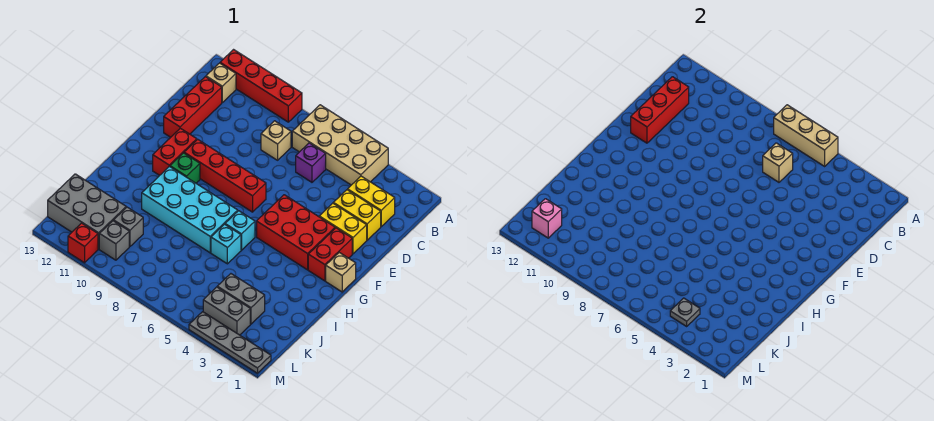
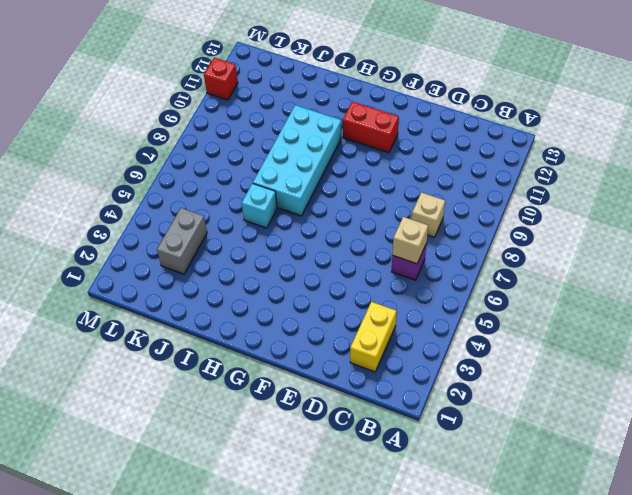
none -> tan brick A4:B7 level 1
none -> red brick A9:A12 level 1
none -> tan brick B12 level 1
none -> red brick C12:E12 level 1

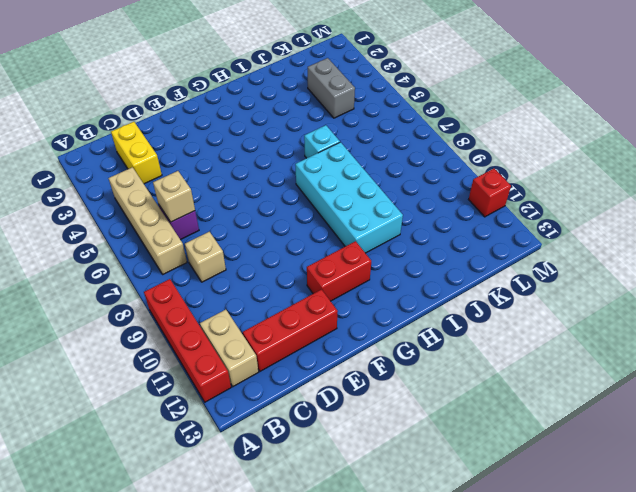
tan brick B4:B7 level 1 -> tan brick A4:B7 level 1
tan brick B11:B12 level 1 -> tan brick B12 level 1
none -> yellow brick D2:D3 level 1
none -> yellow brick E2:E3 level 1
none -> red brick F2:G2 level 1
none -> red brick F3:G5 level 1

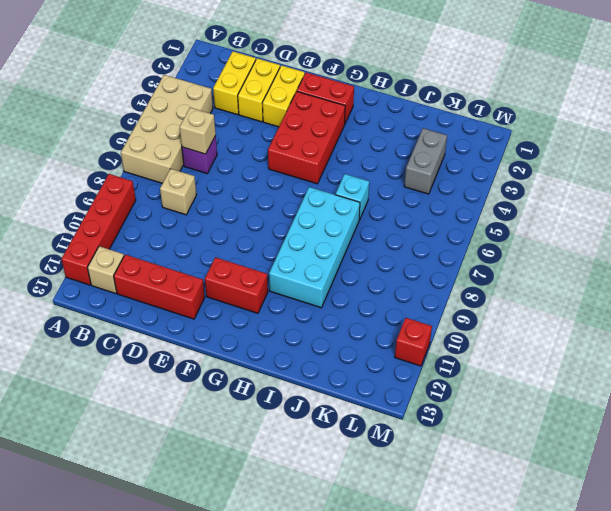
none -> red brick F7:F10 level 1
none -> tan brick G1 level 1
none -> green brick G10 level 1
none -> cyan brick H6 level 1

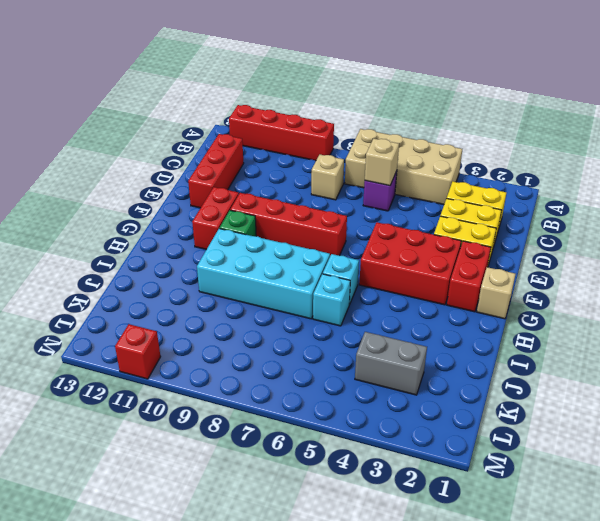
none -> tan brick B12 level 1
none -> grey brick K10 level 1
none -> grey brick K11:L13 level 1
none -> grey brick L3:L4 level 1

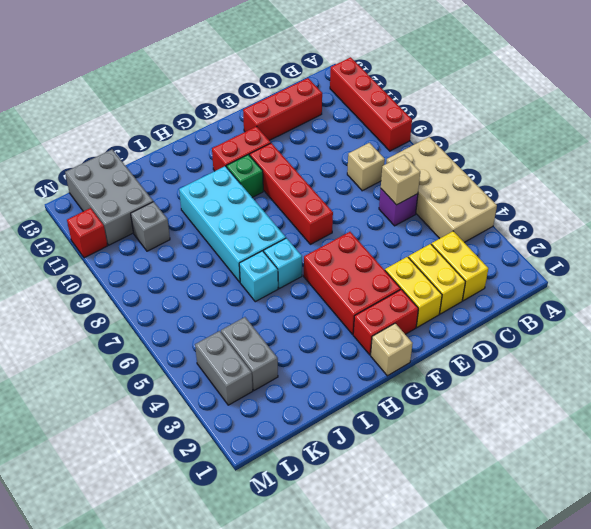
none -> tan brick B12 level 1
none -> grey brick L10 level 1
none -> grey plate M1:M4 level 1
none -> tan brick A5:A7 level 2

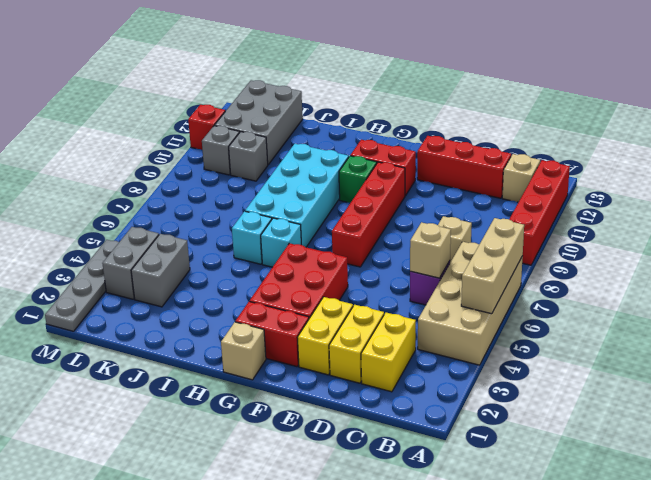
none -> red brick C12:E12 level 2
none -> grey plate L4 level 2
none -> pink brick L12 level 2

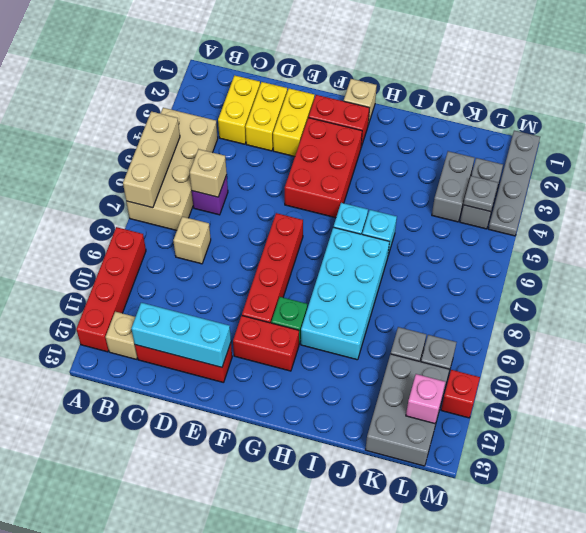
cyan brick C12:E12 level 2 -> red brick C12:E12 level 2

